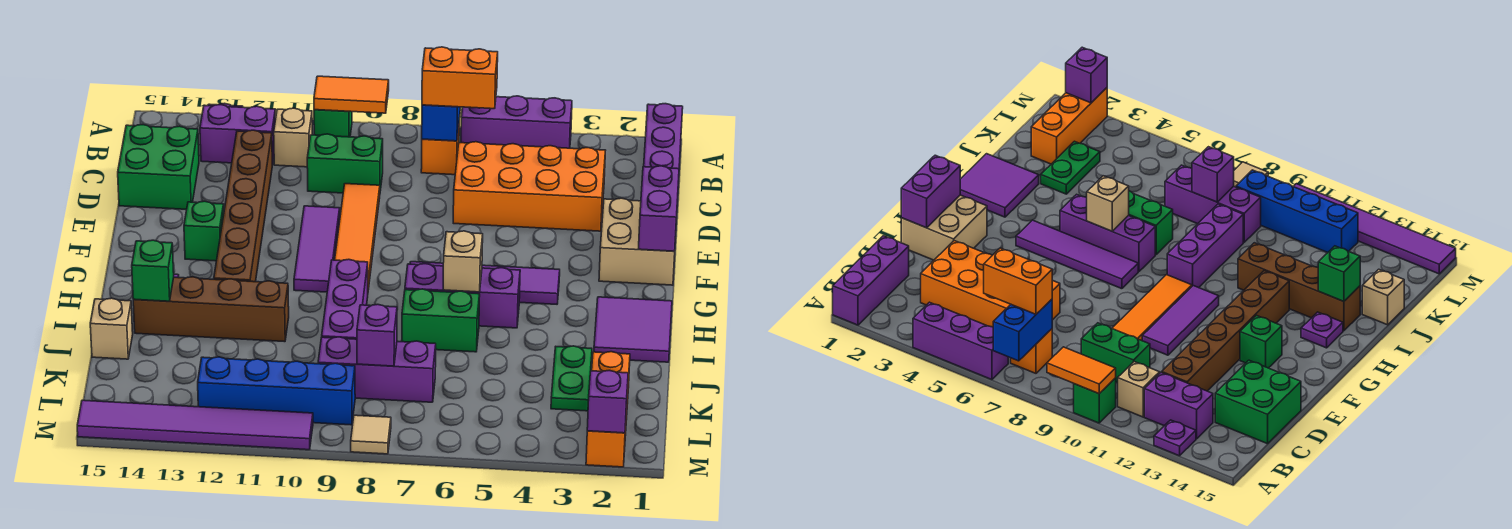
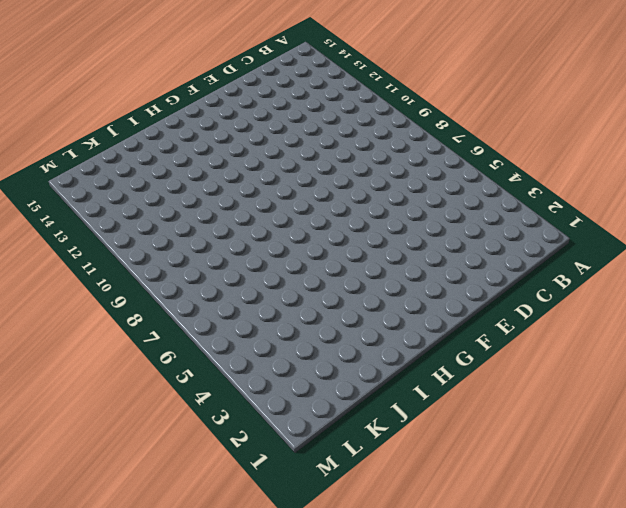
none -> purple brick A1:C1 level 1
none -> purple brick A4:A6 level 1
none -> green brick A10 level 1
none -> purple plate A13 level 1

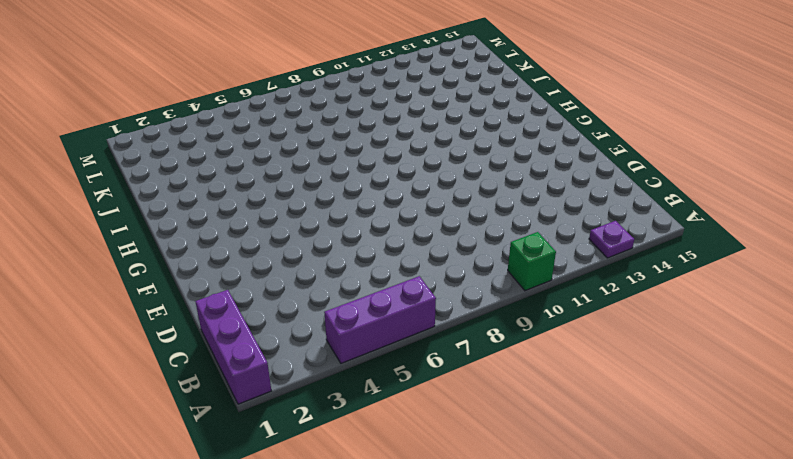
none -> orange brick B7 level 1
none -> tan brick B11 level 1
none -> purple brick B12:B13 level 1
none -> orange brick C3:D6 level 1

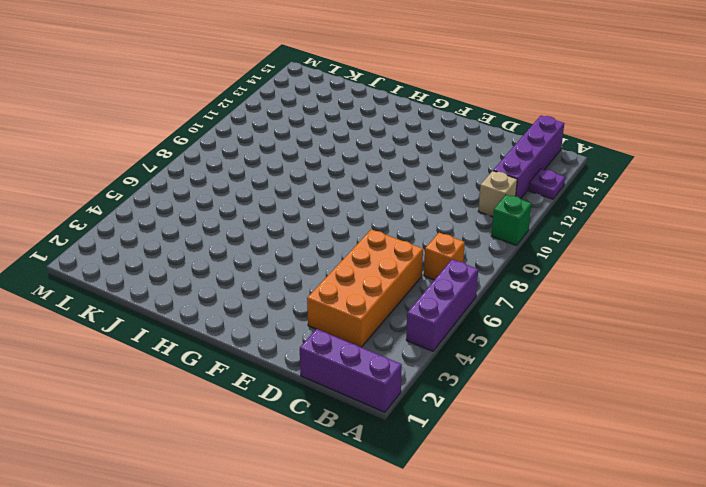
purple brick B12:B15 level 1 -> purple brick B12:B13 level 1
none -> green brick C9:C10 level 1
none -> brown brick C12:H12 level 1
none -> green brick C14:D15 level 1
none -> orange tile D9:G9 level 1

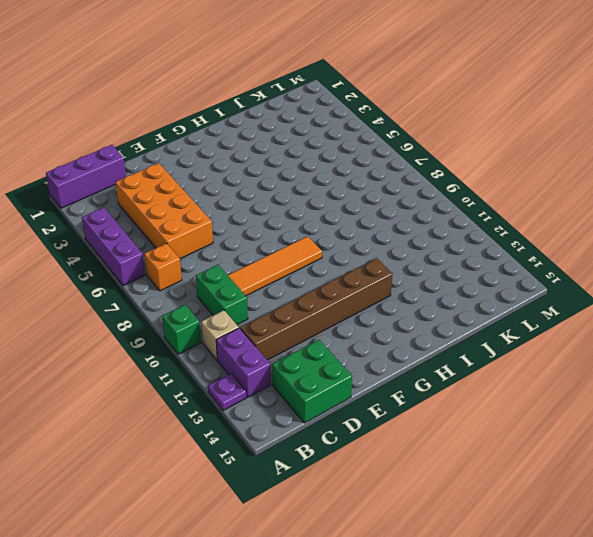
none -> tan brick E1:F2 level 1
none -> purple tile E10:G10 level 1
none -> green brick F13 level 1
none -> purple tile G4:G7 level 1

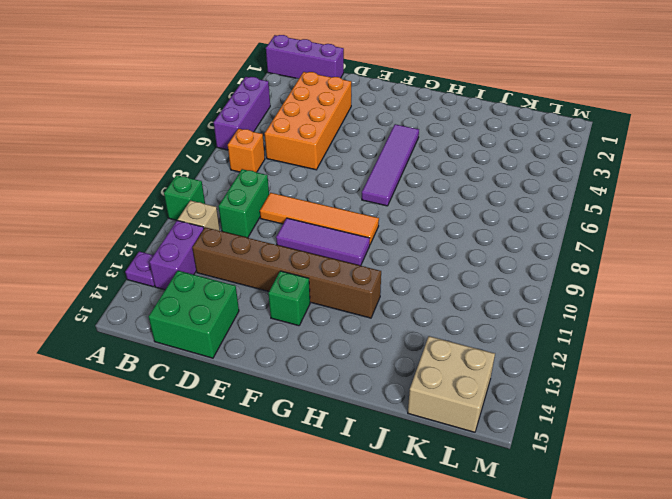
tan brick K14:L15 level 1 -> tan brick E1:F2 level 1
none -> purple tile H1:I2 level 1
none -> purple brick H5:H7 level 1
none -> purple brick H9:J9 level 1
none -> purple plate H14 level 1

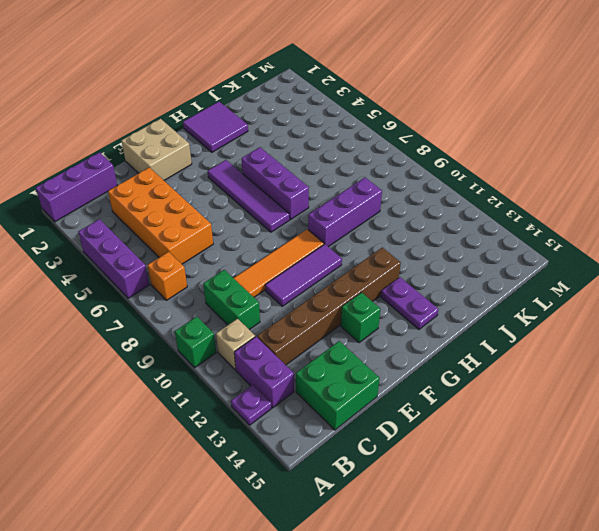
purple plate H13:H14 level 1 -> purple plate H14 level 1
none -> green brick I6:I7 level 1
none -> brown brick I11:I14 level 1
none -> green plate J3:K3 level 1
none -> tan brick J15 level 1

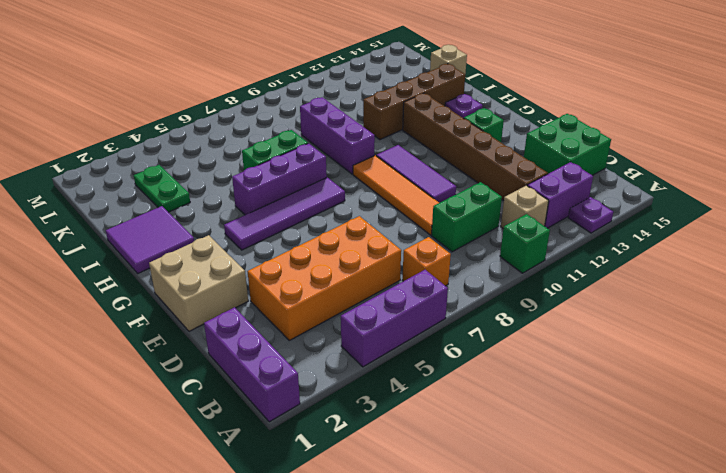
none -> orange brick K2:M2 level 1
none -> purple brick K7:K9 level 1
none -> blue brick L9:L12 level 1
none -> tan tile M8 level 1

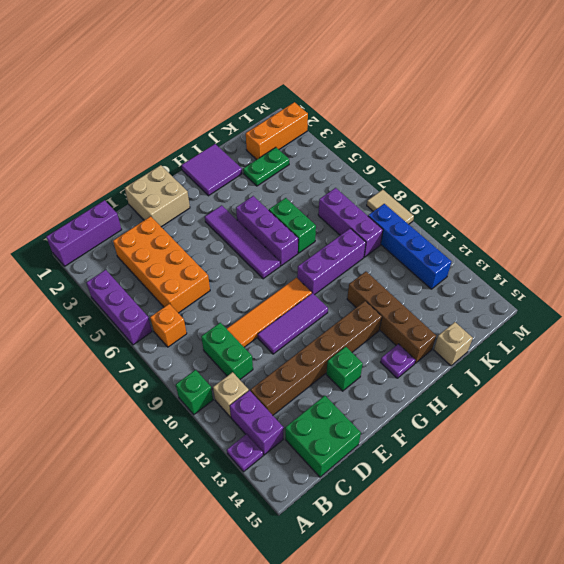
tan tile M8:M9 level 1 -> tan tile M8 level 1
none -> purple tile M10:M15 level 1
none -> blue brick A7:B7 level 2
none -> orange tile A9:A10 level 2
none -> purple brick E1:F1 level 2

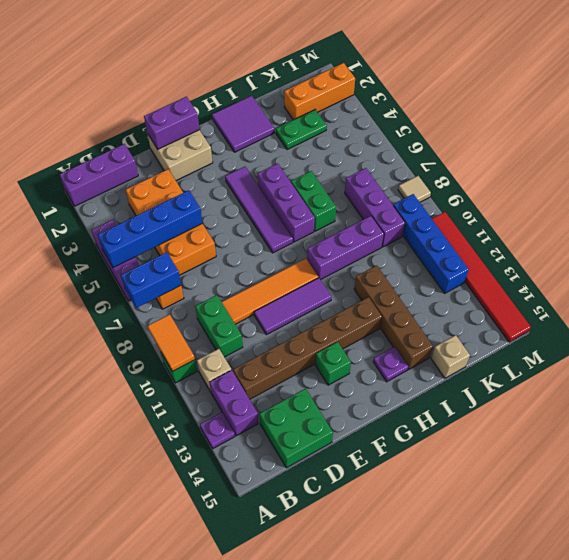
blue brick A5:D5 level 2 -> none
red tile M10:M15 level 1 -> purple tile M10:M15 level 1
none -> tan brick H6 level 2
none -> green brick I14 level 2
none -> purple brick K8 level 2
none -> purple brick M2 level 2

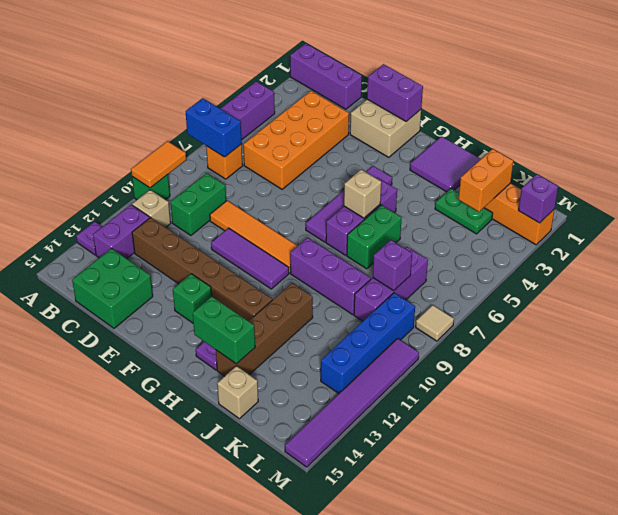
green brick H14:I14 level 2 -> green brick I14 level 2
orange brick K2:K3 level 2 -> orange brick B6:B7 level 3

